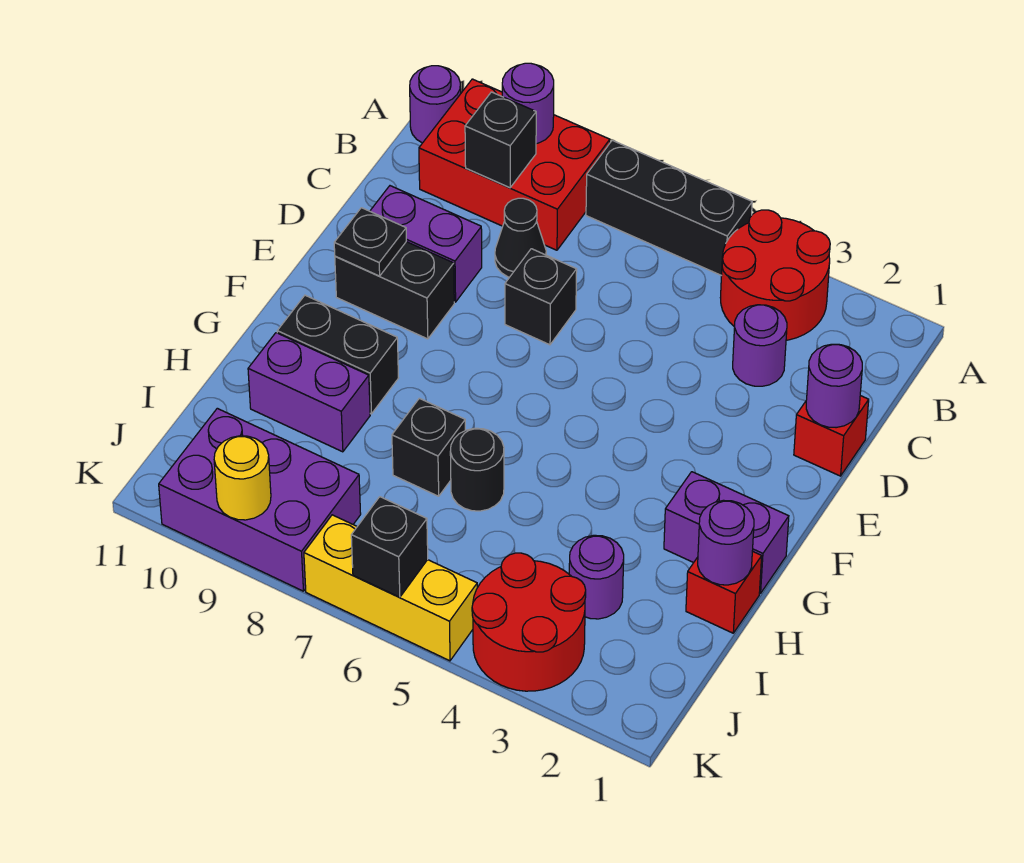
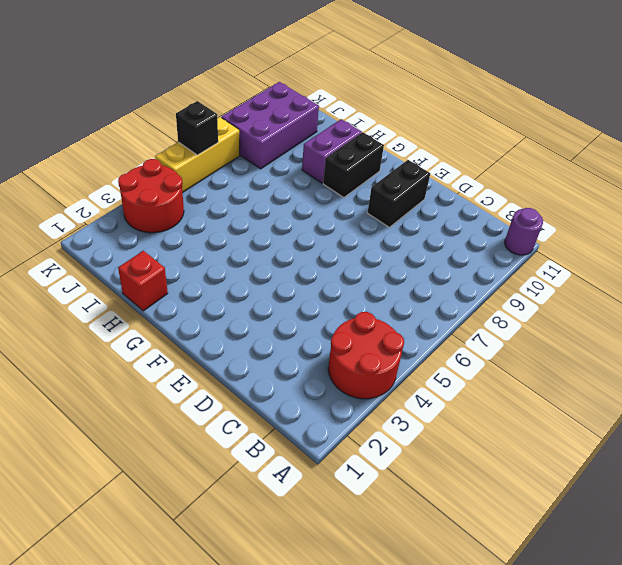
none -> black brick A5:A7 level 1
none -> red brick A8:B10 level 1
none -> purple round brick C3 level 1

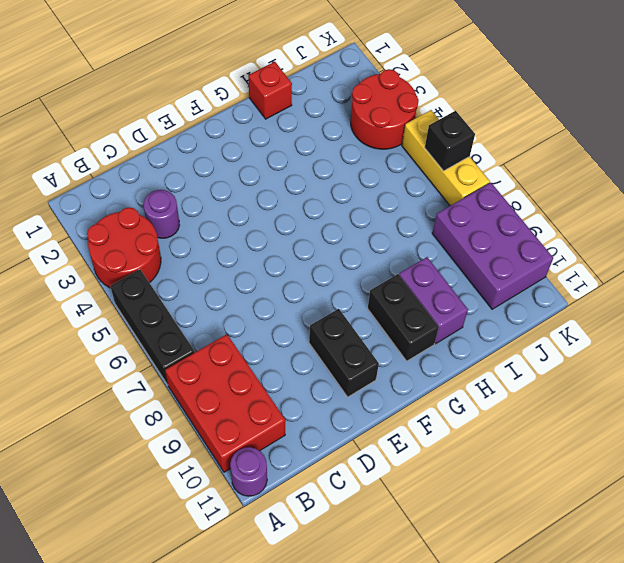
none -> black cone C8 level 1
none -> red brick D1 level 1
none -> black brick D7 level 1

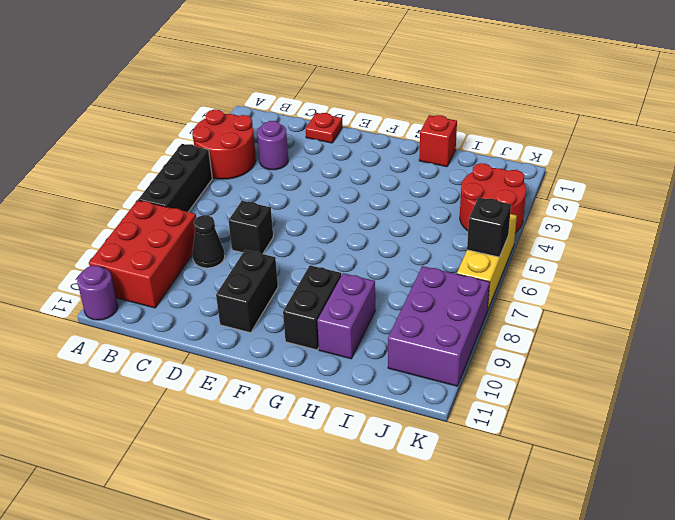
red plate D1 level 1 -> red brick D1 level 1
none -> purple brick D9:D10 level 1
none -> purple brick G1:G2 level 1
none -> black round brick H6 level 1

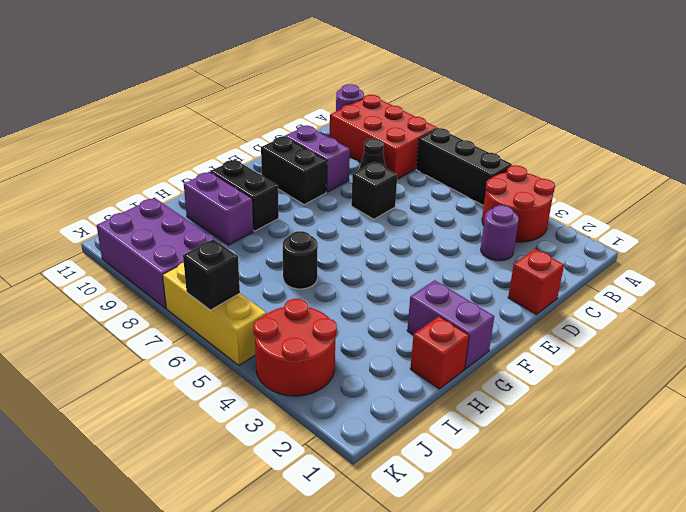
none -> black brick H7 level 1
none -> purple round brick I3 level 1
none -> purple round brick A9 level 2

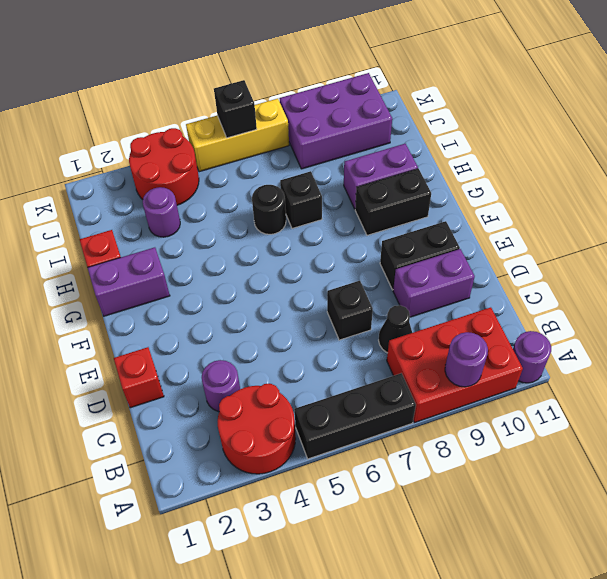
none -> black brick B9 level 2
none -> purple round brick D1 level 2
none -> black plate E10 level 2

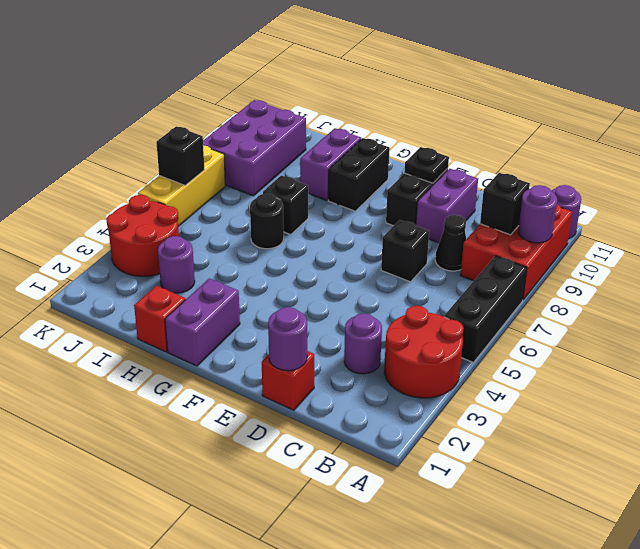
none -> purple round brick H1 level 2
none -> yellow round brick K9 level 2

